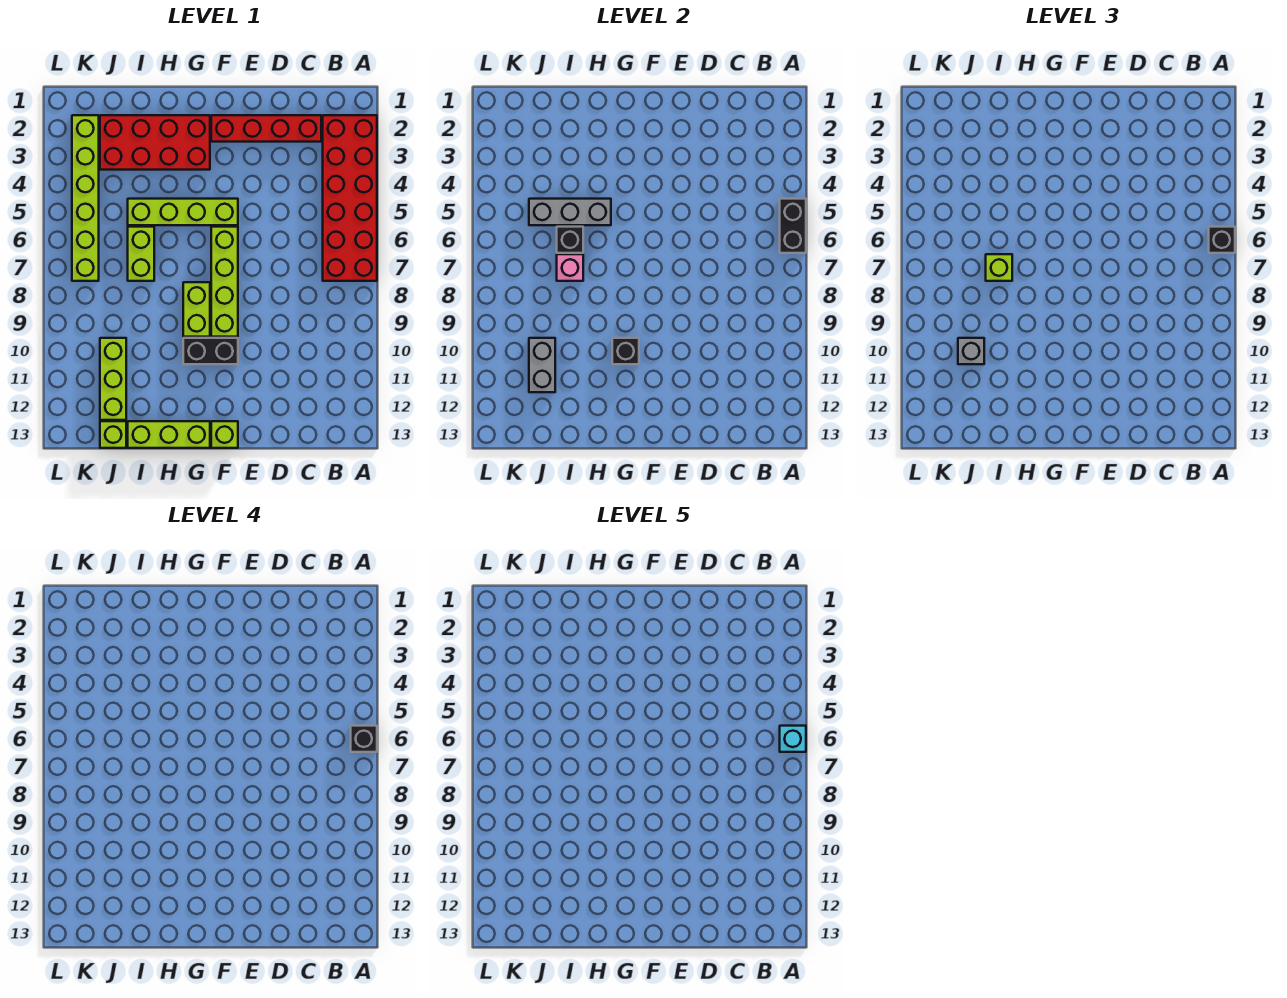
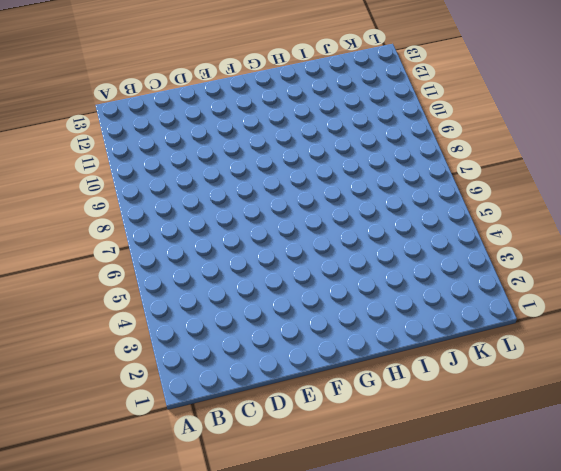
none -> red brick A2:B7 level 1
none -> red brick C2:F2 level 1
none -> lime brick F5:I5 level 1

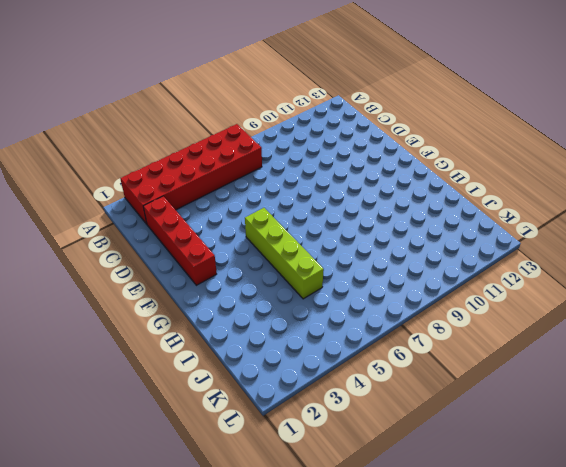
none -> lime brick F6:F9 level 1
none -> black brick F10:G10 level 1
none -> lime brick F13 level 1

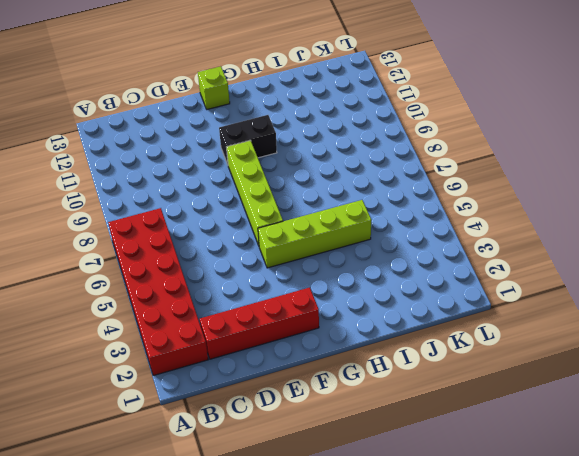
none -> red brick G2:J3 level 1
none -> lime brick G8:G9 level 1
none -> lime brick G13:I13 level 1

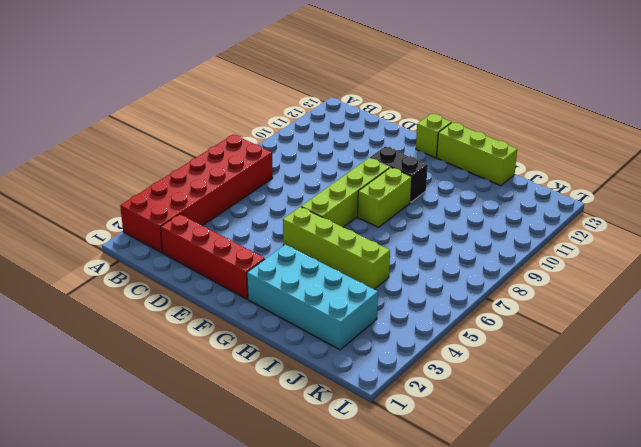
cyan brick G2:J3 level 1 -> red brick G2:J3 level 1
none -> lime brick I6:I7 level 1
none -> lime brick J10:J12 level 1
none -> lime brick J13 level 1

